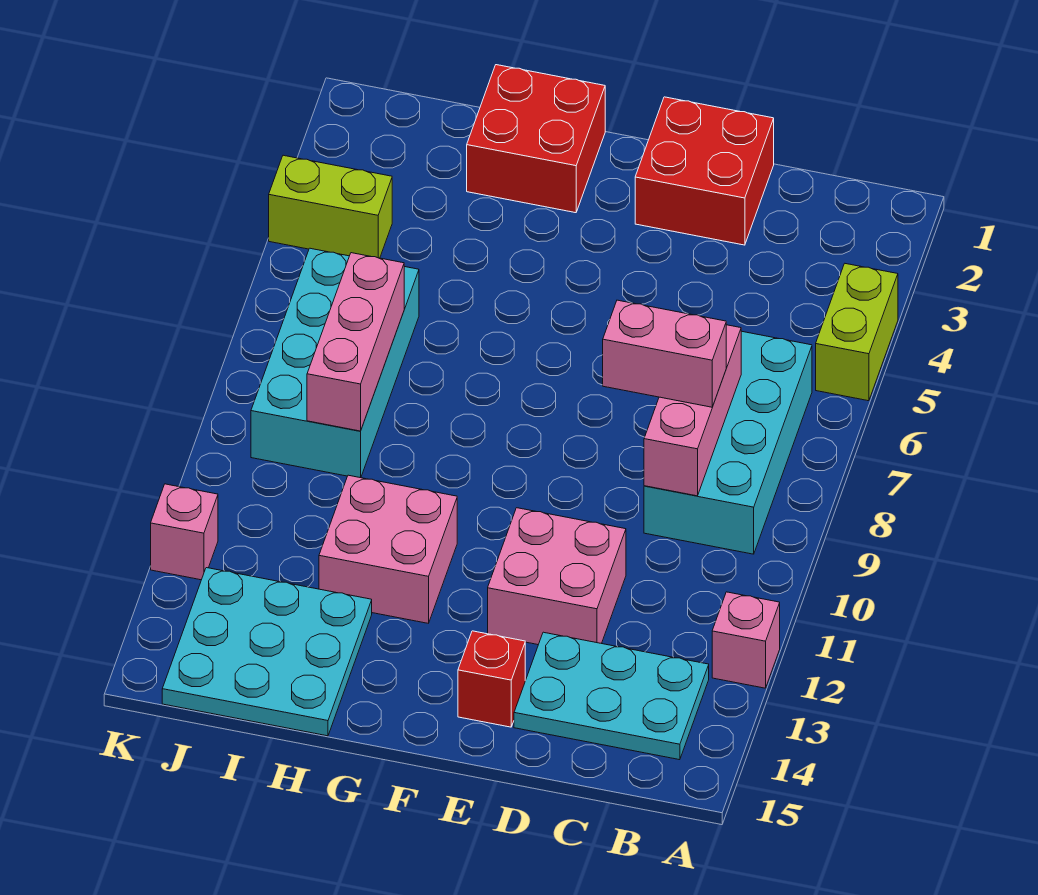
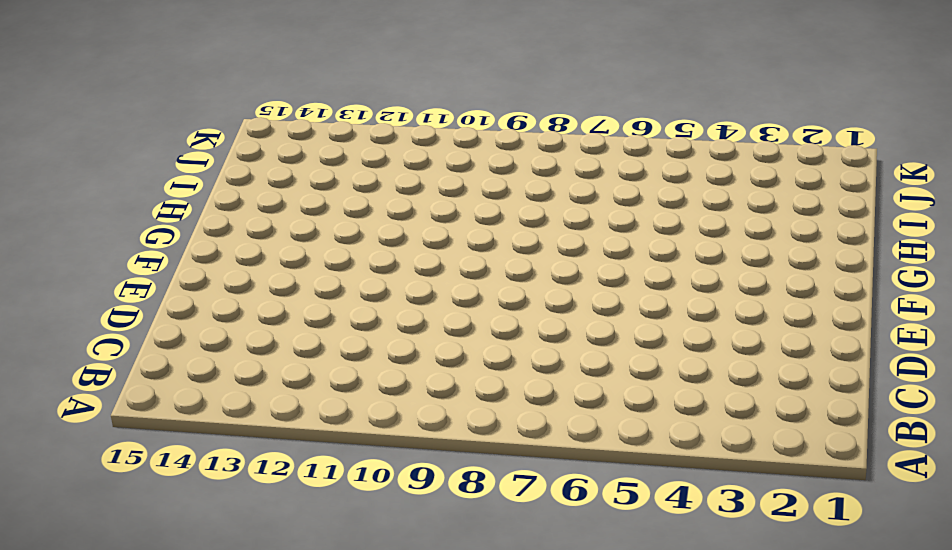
none -> lime brick A4:A5 level 1
none -> pink brick A12 level 1
none -> cyan brick B6:C9 level 1

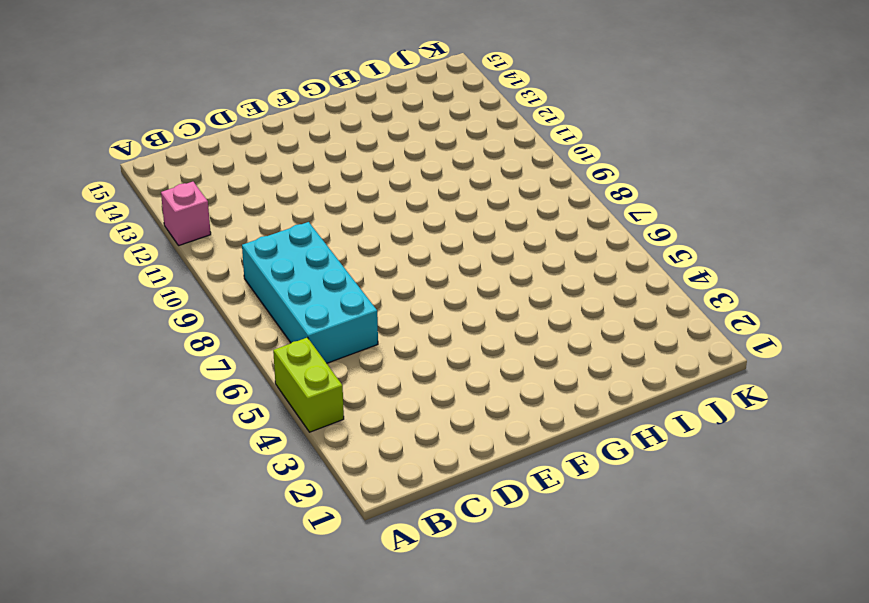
none -> cyan plate B13:D14 level 1
none -> red brick D1:E2 level 1
none -> pink brick D11:E12 level 1

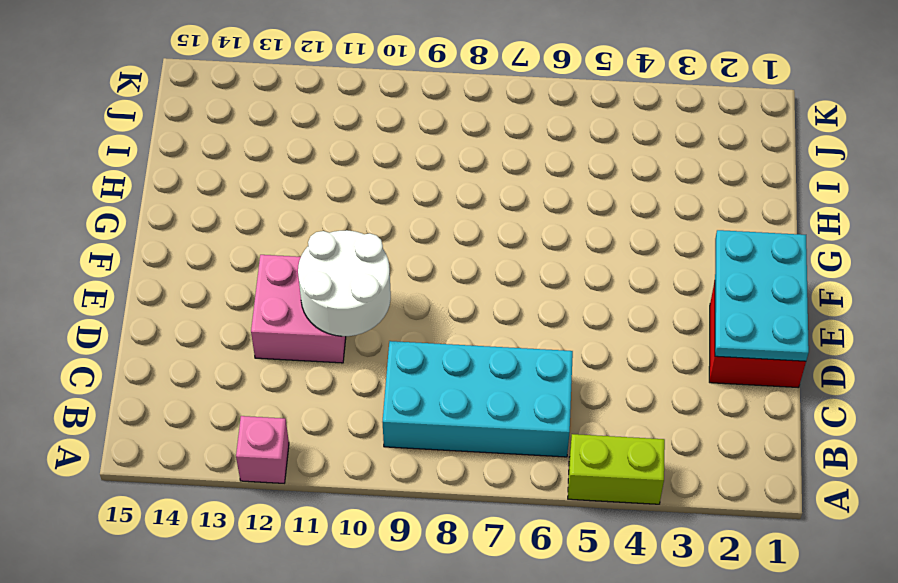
cyan plate D1:F2 level 2 -> cyan plate B13:D14 level 1
white round brick D10:E11 level 2 -> none
none -> red brick E14 level 1
none -> red brick G1:H2 level 1
none -> pink brick G11:H12 level 1

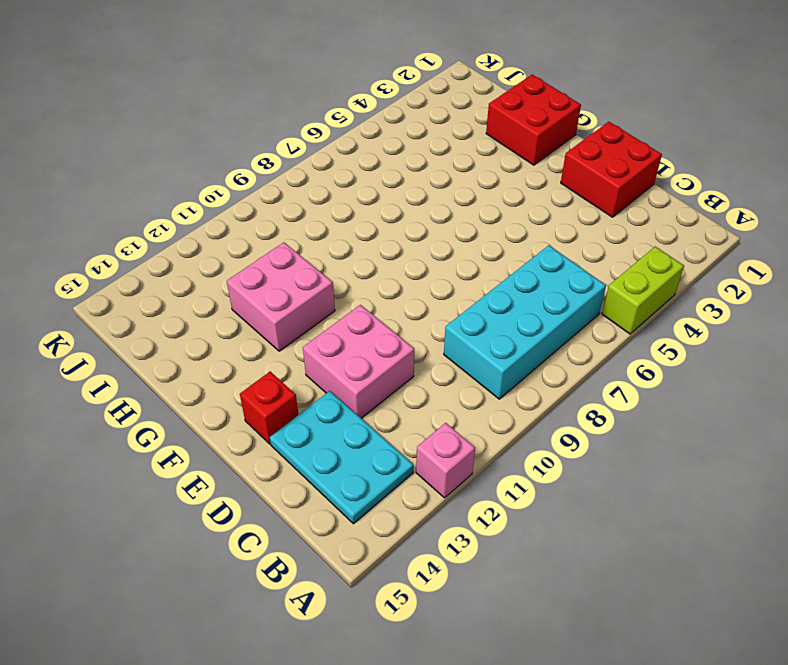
none -> cyan plate H13:J15 level 1
none -> cyan brick I6:J9 level 1
none -> lime brick J4:K4 level 1

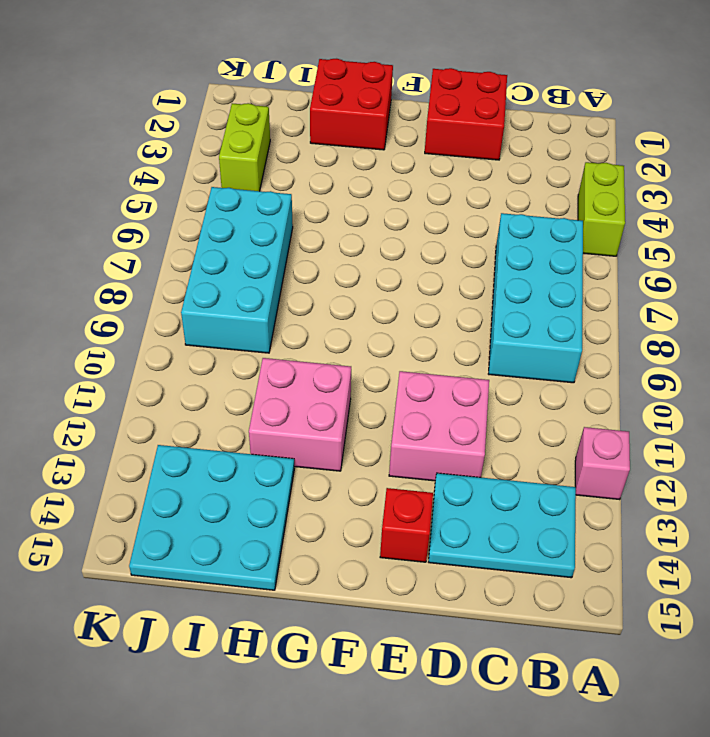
lime brick J3:J4 level 1 -> lime brick J4:K4 level 1
none -> pink brick K12 level 1
none -> pink brick C7:C9 level 2
none -> pink brick I7:I9 level 2

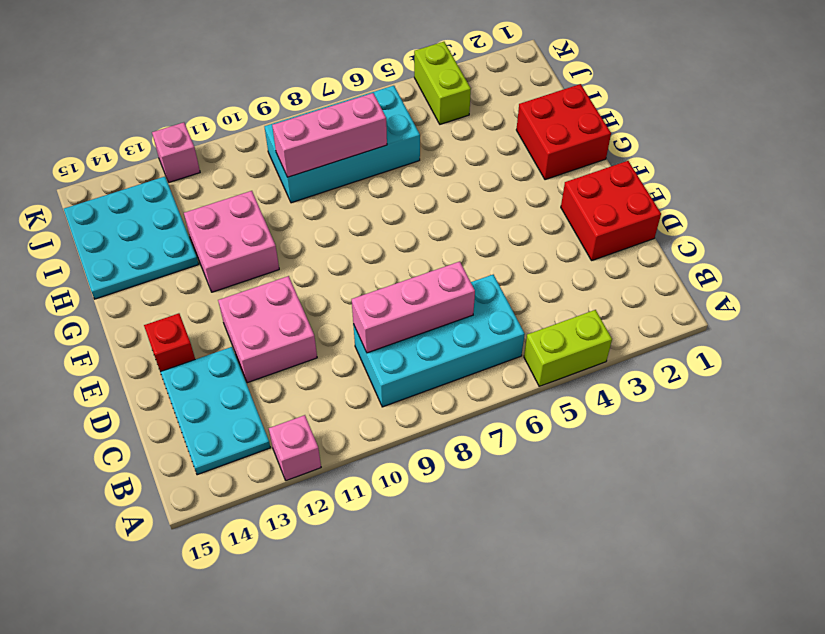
none -> pink brick C8:D8 level 3

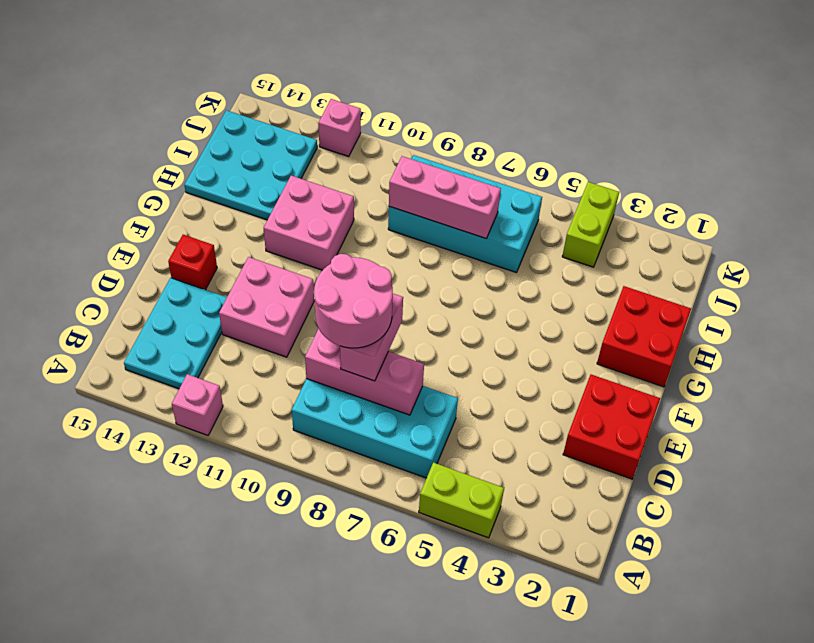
pink round brick C8:D9 level 4 -> none

